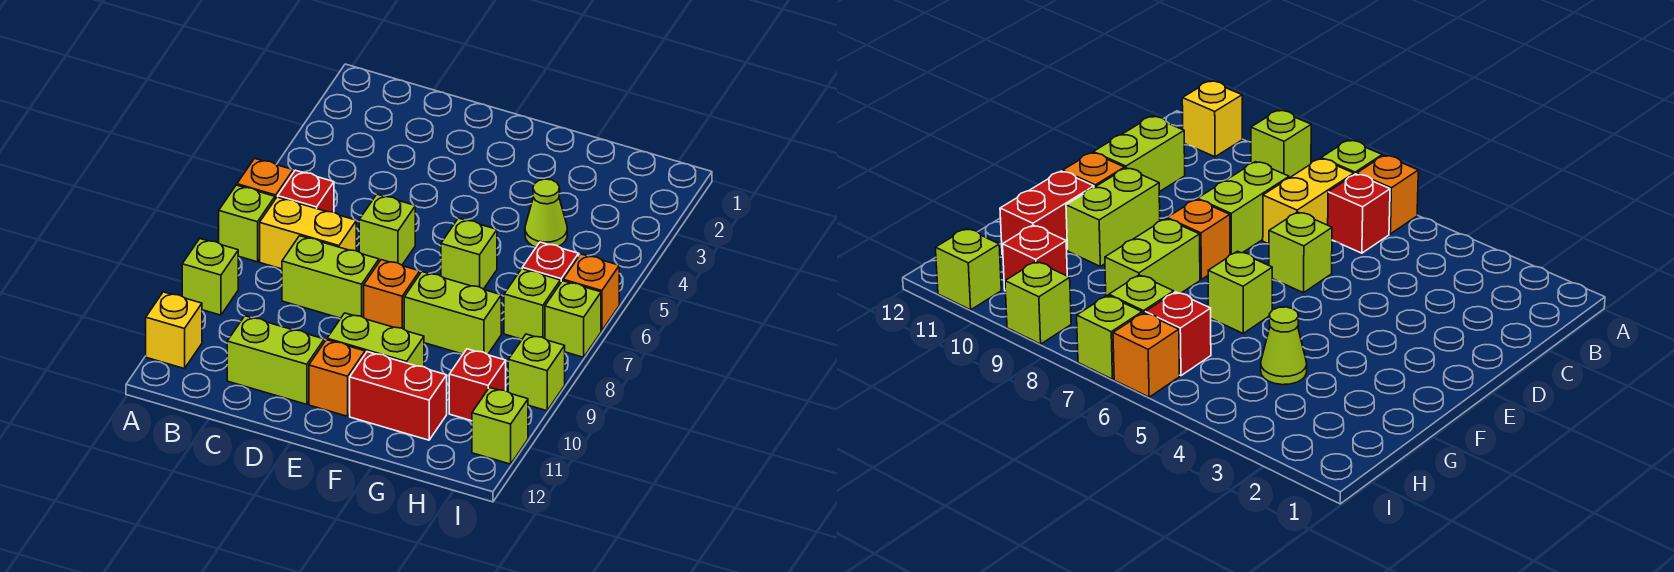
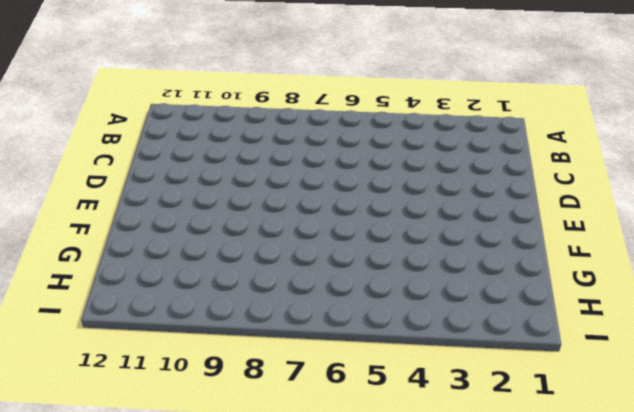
none -> orange brick A6 level 1
none -> lime brick A7 level 1
none -> lime brick A9 level 1

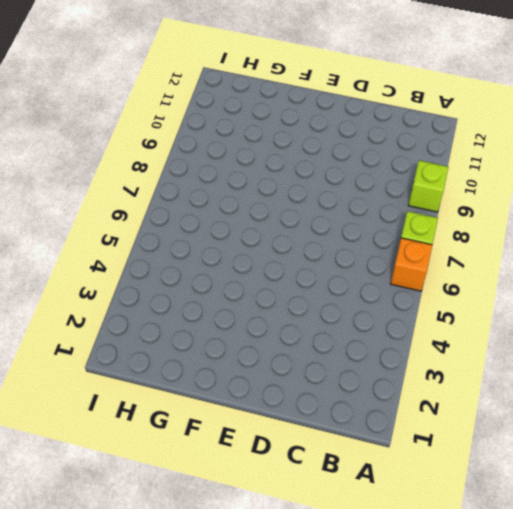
none -> yellow brick A11 level 1
none -> red brick B6 level 1
none -> yellow brick B7:C7 level 1

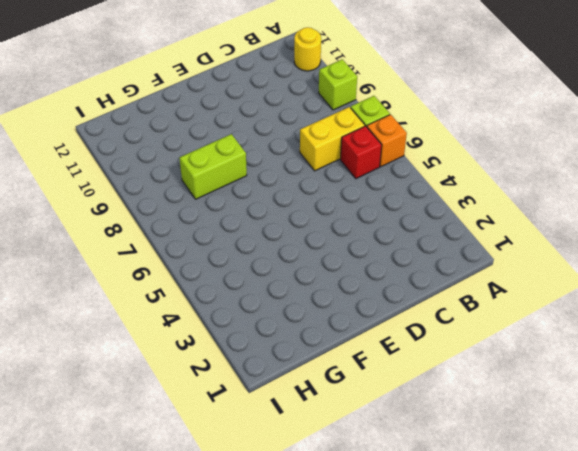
yellow round brick A11 level 1 -> yellow brick A11 level 1
none -> lime brick C8:D8 level 1
none -> lime brick C11:D11 level 1
none -> lime brick D6 level 1

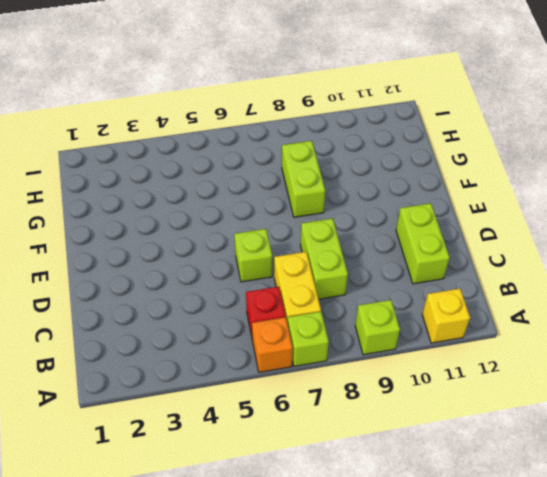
none -> orange brick E8 level 1
none -> lime brick E10:F10 level 1
none -> orange brick E11 level 1

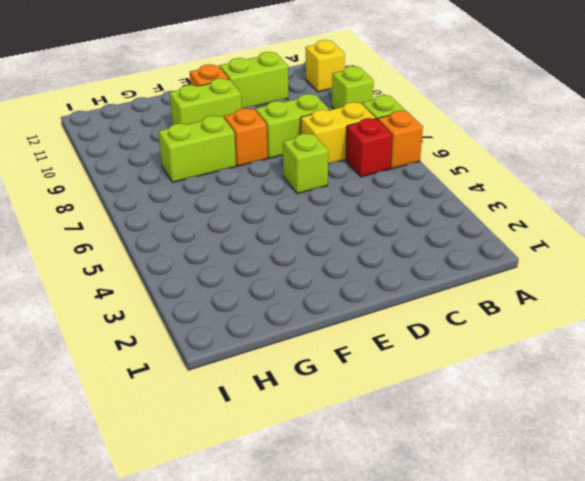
none -> lime brick F6 level 1
none -> red brick F11:G11 level 1
none -> lime cone G4 level 1

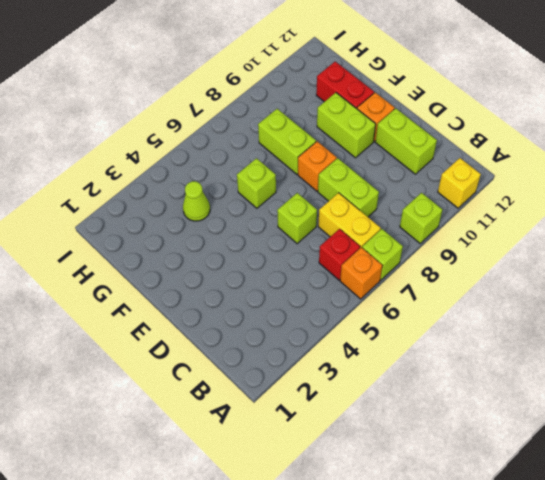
none -> red brick H6 level 1
none -> lime brick H7 level 1
none -> red brick H10 level 1

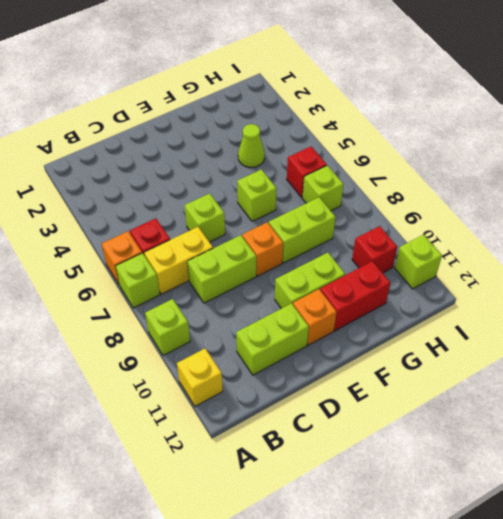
none -> orange brick I6 level 1
none -> lime brick I7 level 1
none -> lime brick I9 level 1

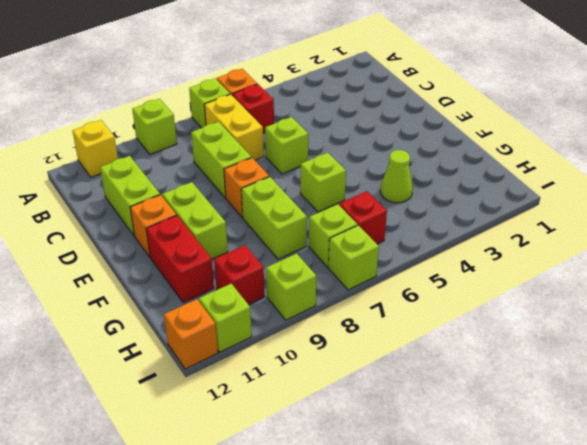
orange brick I12 level 1 -> orange brick I6 level 1

